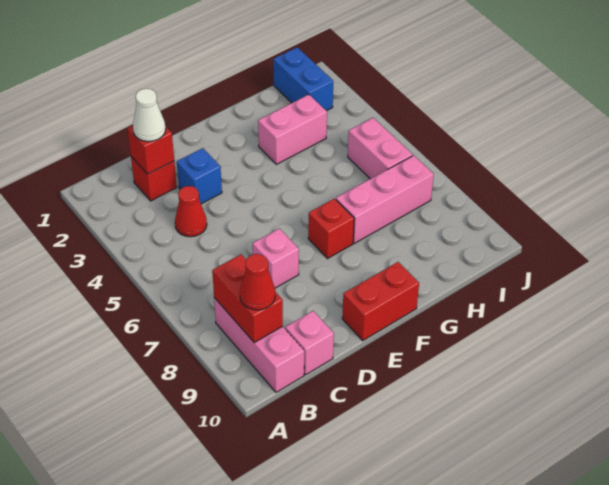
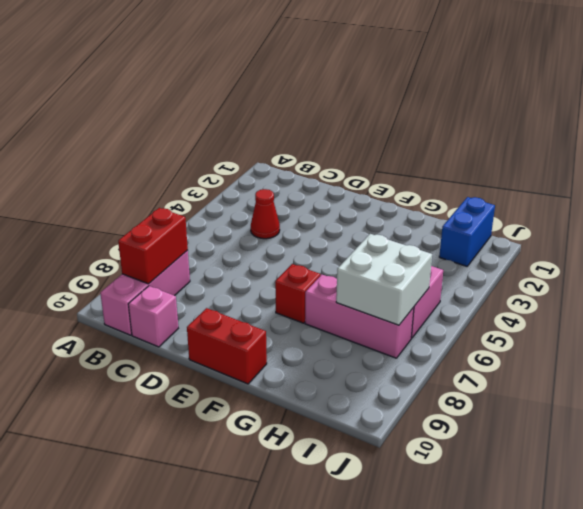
white brick H6:I7 level 2 -> none
none -> red brick C2 level 1
none -> blue brick D3 level 1
none -> pink brick D7 level 1

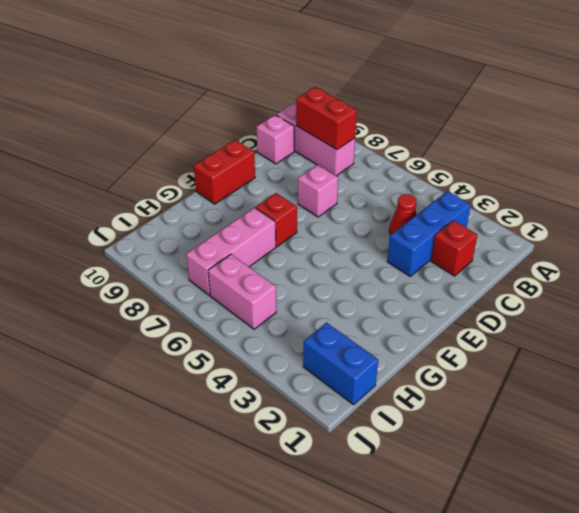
blue brick B3:D3 level 1 -> blue brick D3 level 1
none -> pink brick G3:H3 level 1
none -> red brick C2 level 2
none -> red cone B9 level 3

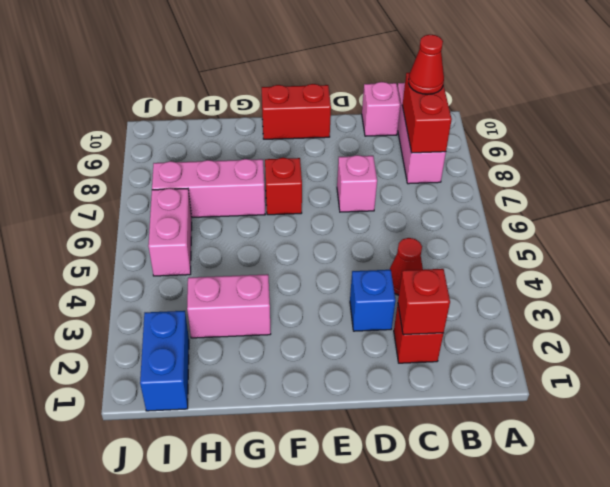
none -> white cone C2 level 3

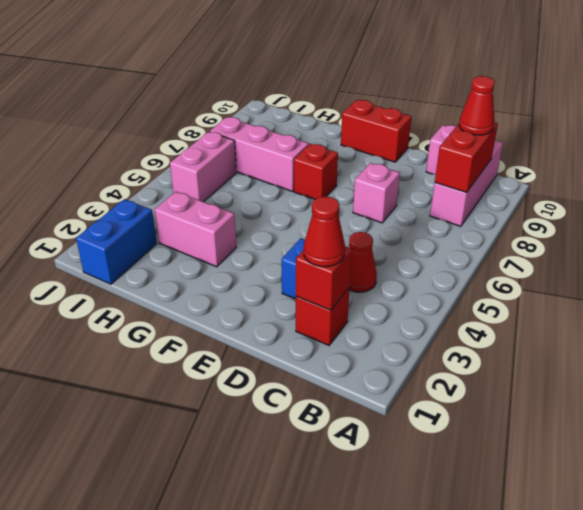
red cone C2 level 3 -> white cone C2 level 3

